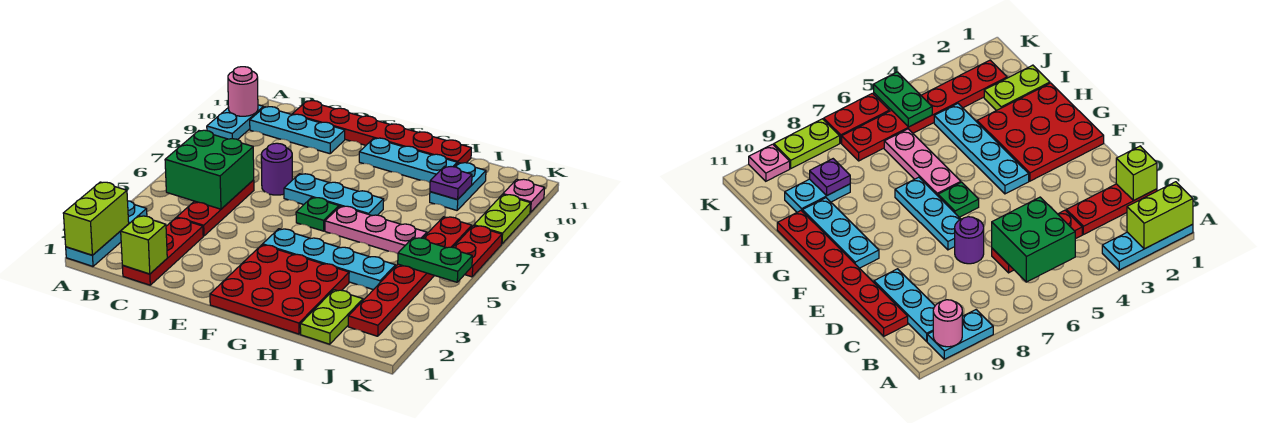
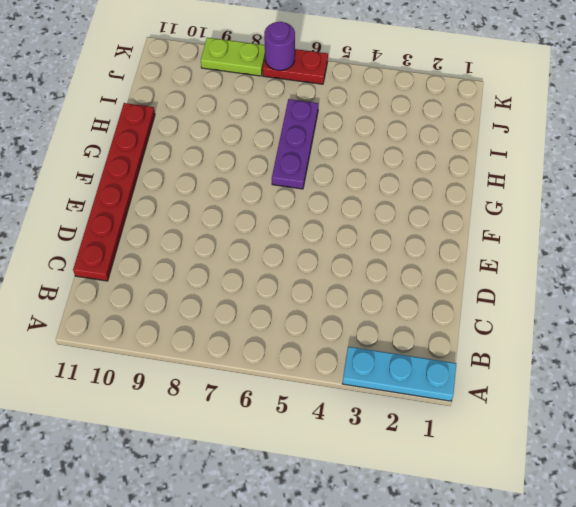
purple plate G6:I6 level 1 -> pink plate G6:I6 level 1
purple round brick K7 level 2 -> purple round brick D7 level 1
none -> cyan plate A9:A10 level 1
none -> cyan plate B10:D10 level 1
none -> red plate C1:C3 level 1

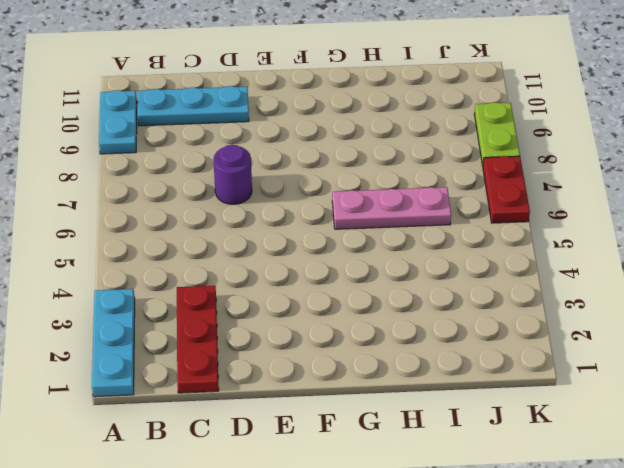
none -> red plate C4:C6 level 1
none -> red plate C11:H11 level 1
none -> cyan plate E7:G7 level 1

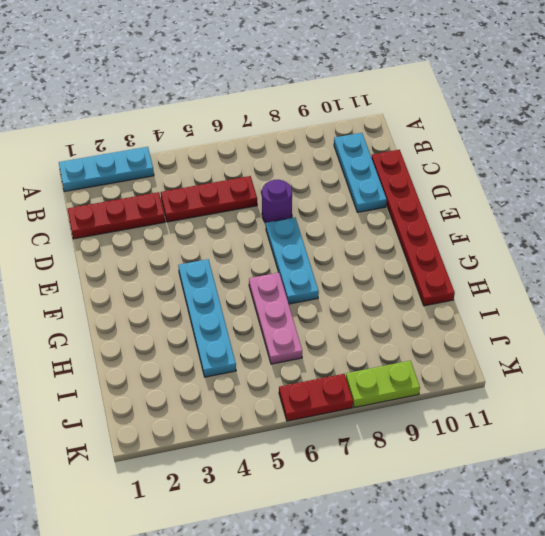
none -> cyan plate A9:A10 level 1
none -> red plate F1:H3 level 1
none -> green plate F6 level 1

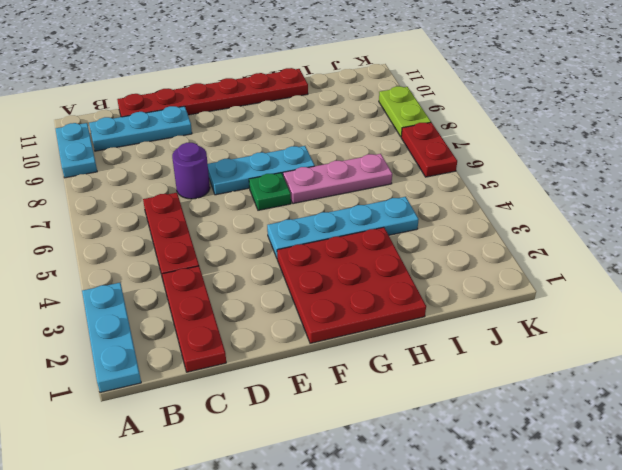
none -> cyan plate F10:H10 level 1
none -> lime plate I1:I2 level 1
none -> cyan plate I9:I10 level 1

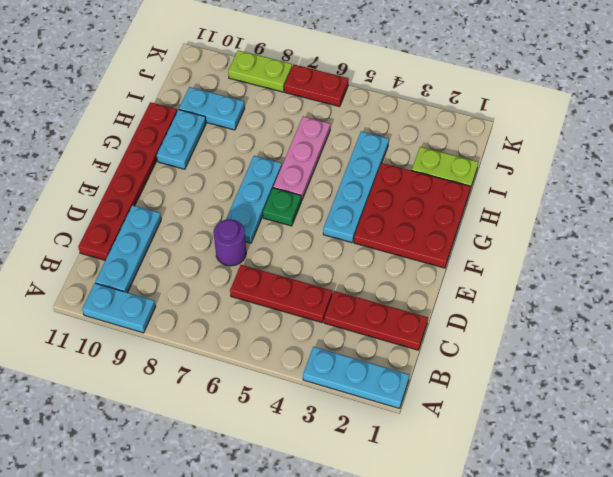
cyan plate G10:H10 level 1 -> cyan plate F10:H10 level 1
none -> red plate J2:J7 level 1
none -> pink plate K10 level 1
none -> lime brick A1:A2 level 2

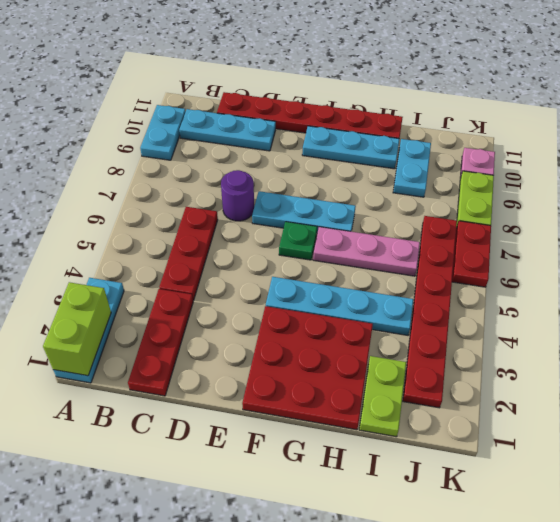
none -> pink round brick A10 level 2
none -> green brick B5:C6 level 2
none -> lime brick C1 level 2

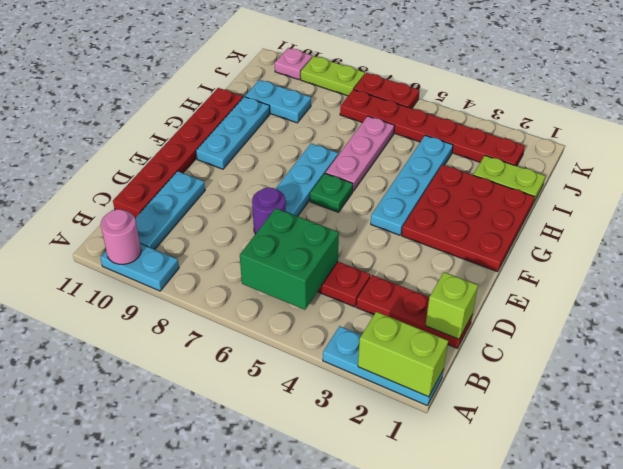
none -> purple plate I9 level 2
none -> green plate J5:K5 level 2

